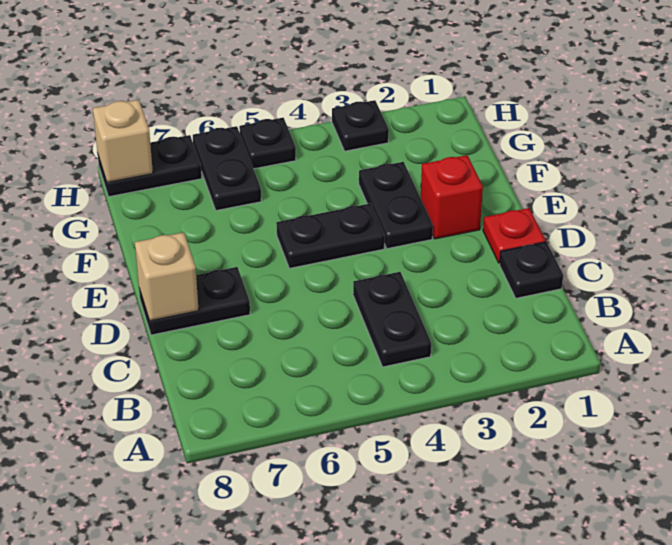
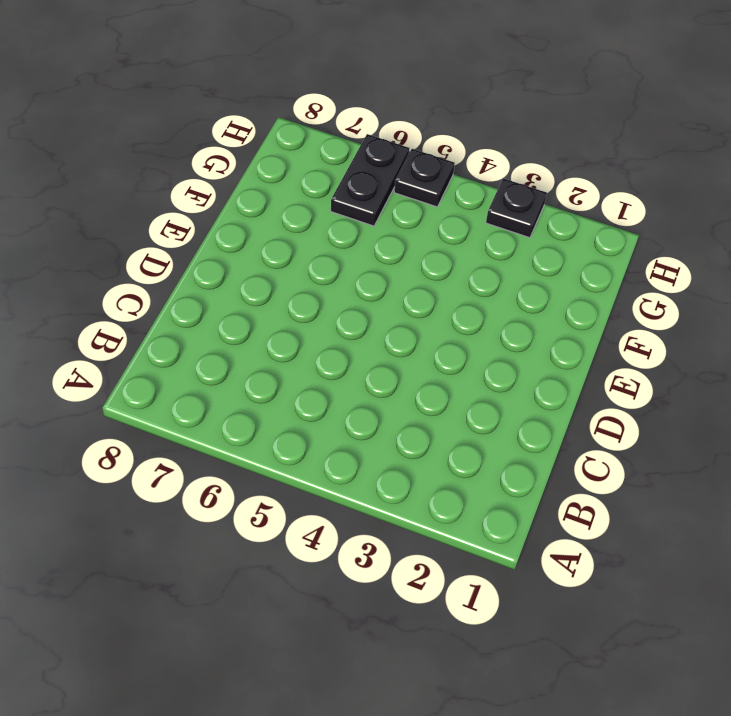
none -> black plate B4:C4 level 1
none -> black plate C1 level 1
none -> red plate D1 level 1

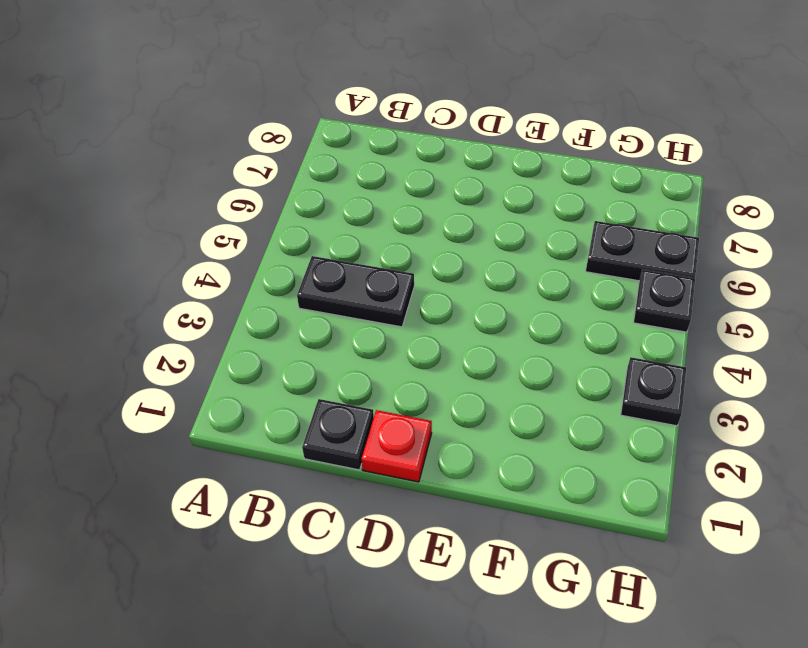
none -> black plate D7:D8 level 1
none -> red brick E2 level 1
none -> black plate E3:F3 level 1

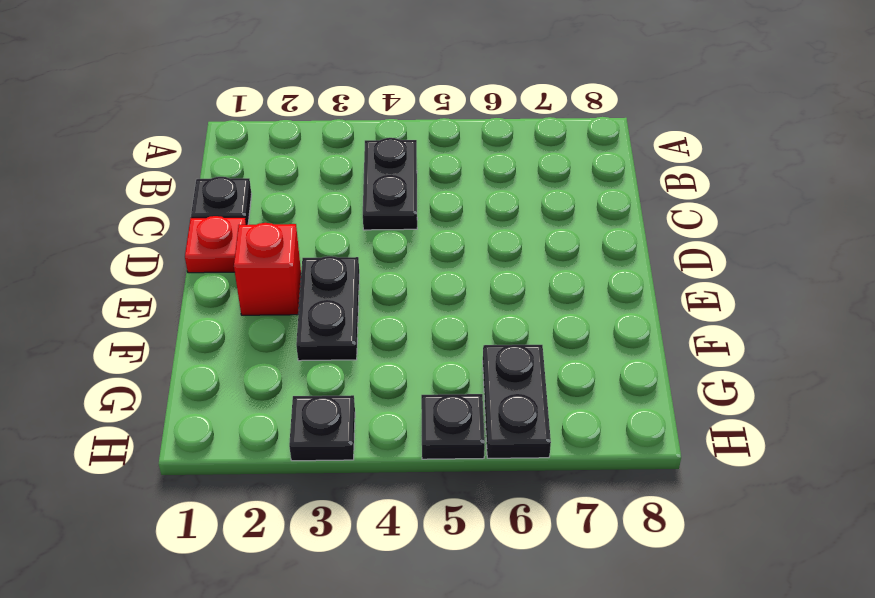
none -> black plate D7:D8 level 1
none -> black plate E4:E5 level 1
none -> black plate H7:H8 level 1

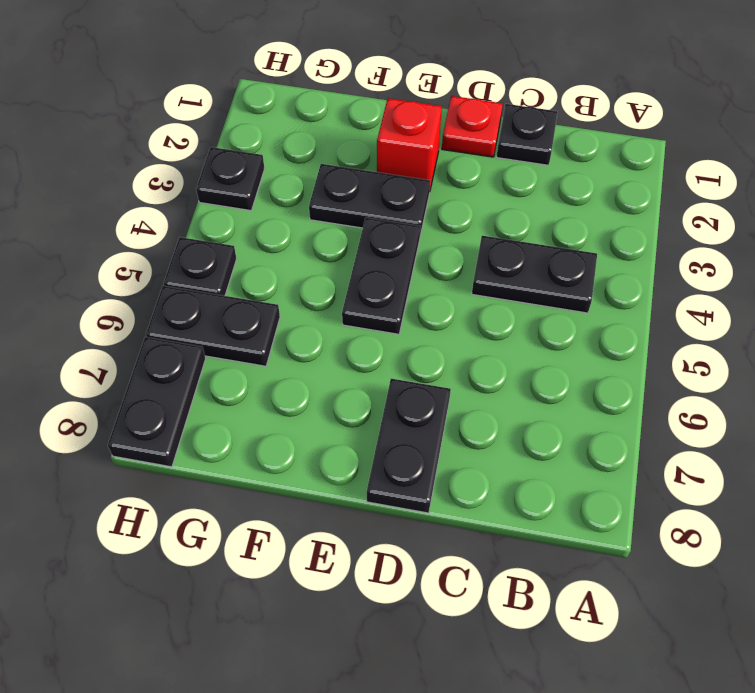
none -> tan brick D8 level 2
none -> tan brick H8 level 2

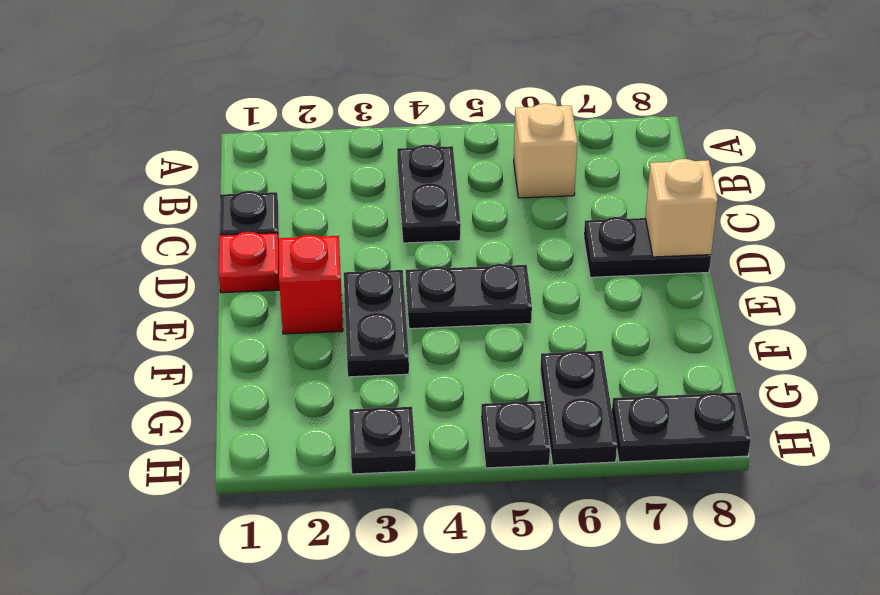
tan brick B6 level 1 -> tan brick H8 level 2

